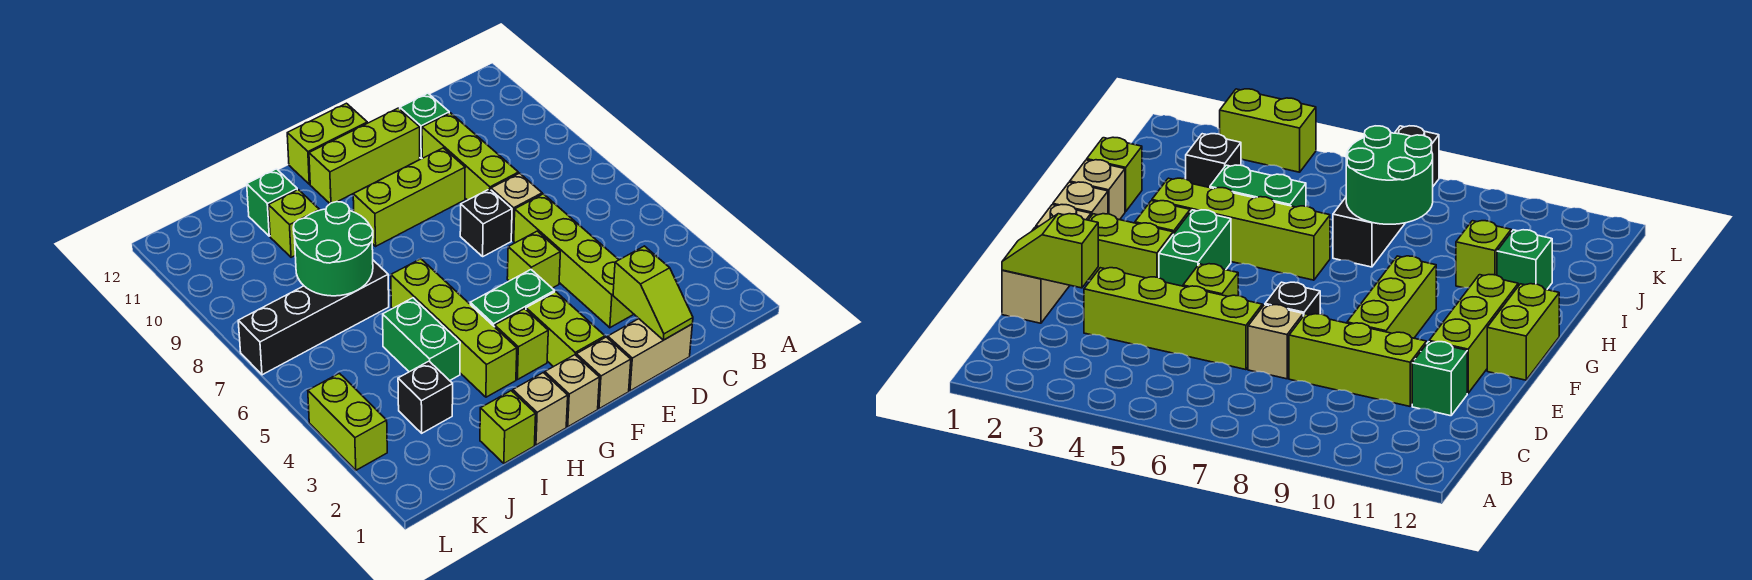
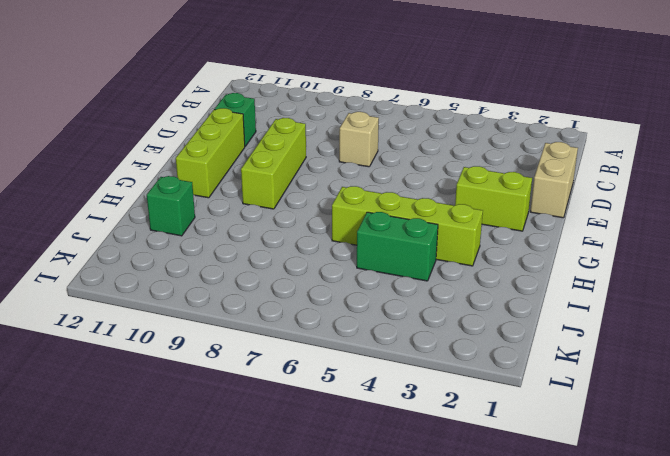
none -> lime brick D3:D6 level 1
none -> lime brick D8:D10 level 1
none -> lime brick E5 level 1

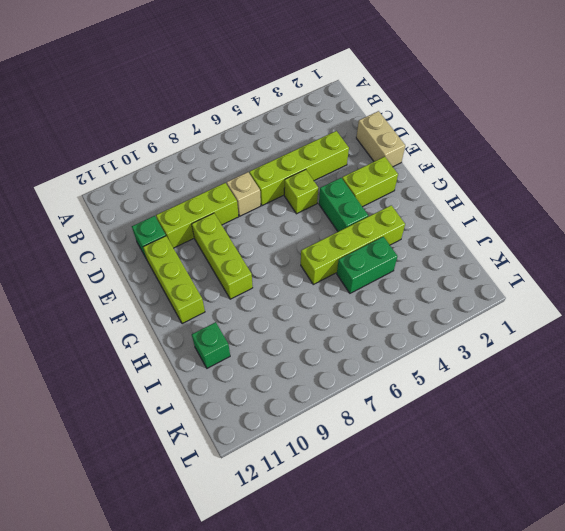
none -> black brick E7 level 1
none -> tan brick F1 level 1
none -> lime brick F12:G12 level 1

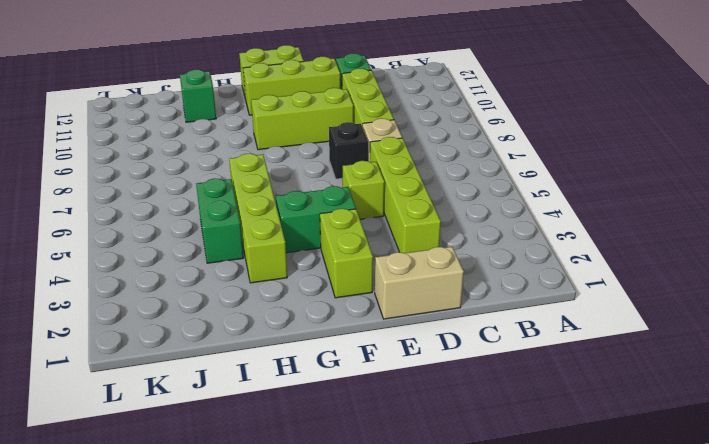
none -> tan brick F1 level 1
none -> tan brick G1 level 1
none -> lime brick G3 level 1

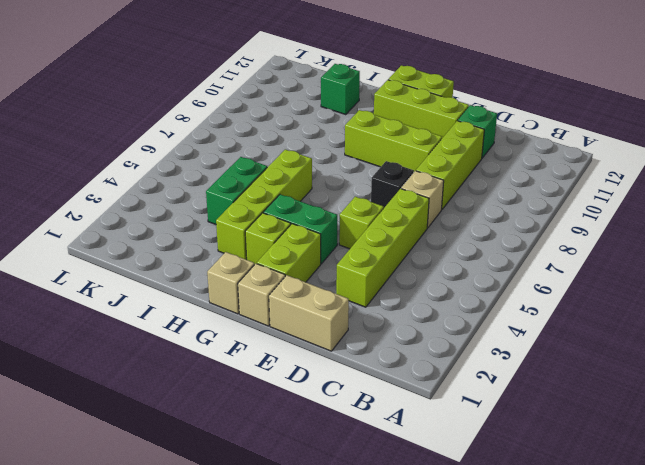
none -> tan brick H1 level 1
none -> lime brick I1 level 1
none -> black brick I7:L7 level 1

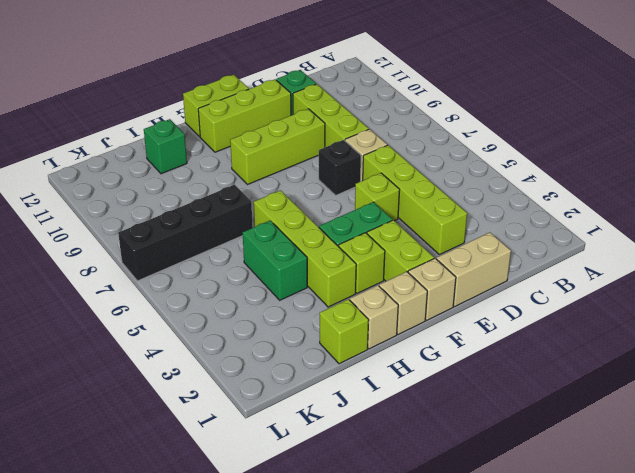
none -> lime brick I10 level 1
none -> black brick J3 level 1
none -> lime brick L3:L4 level 1

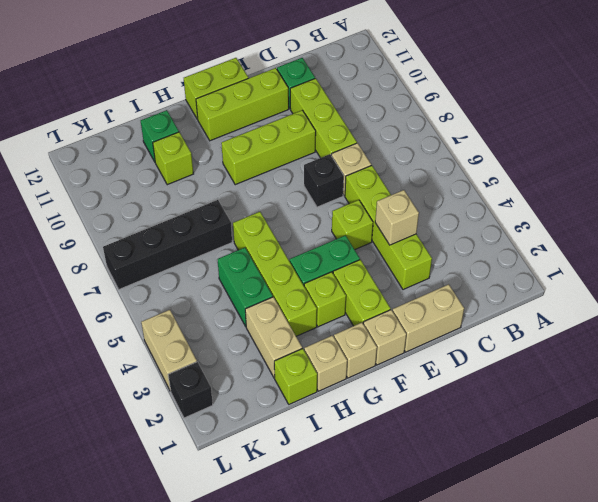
tan brick D4 level 2 -> none
tan brick I2:I3 level 1 -> none
black brick L2 level 1 -> black brick J3 level 1
tan brick L3:L4 level 1 -> lime brick L3:L4 level 1
none -> lime slope D1:D2 level 2 top 2
none -> green round brick I7:J8 level 2

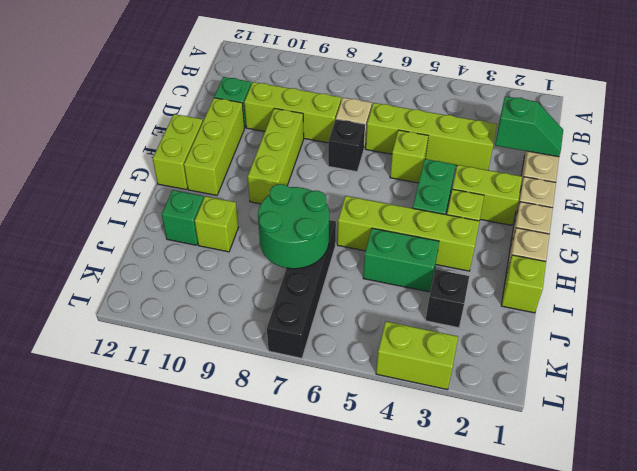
green slope D1:D2 level 2 top 2 -> lime slope D1:D2 level 2 top 2

